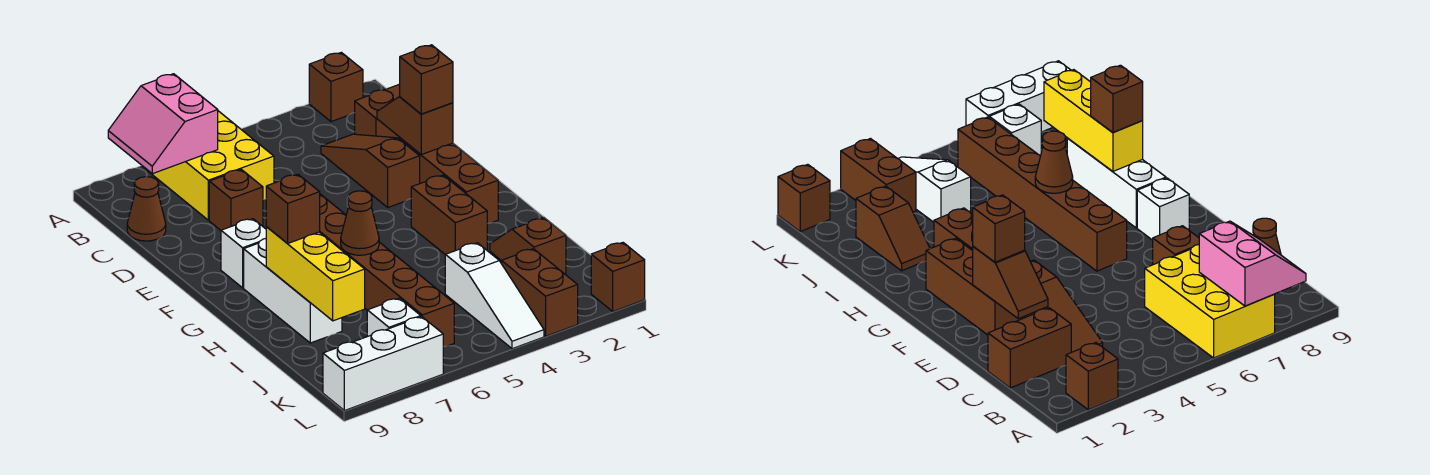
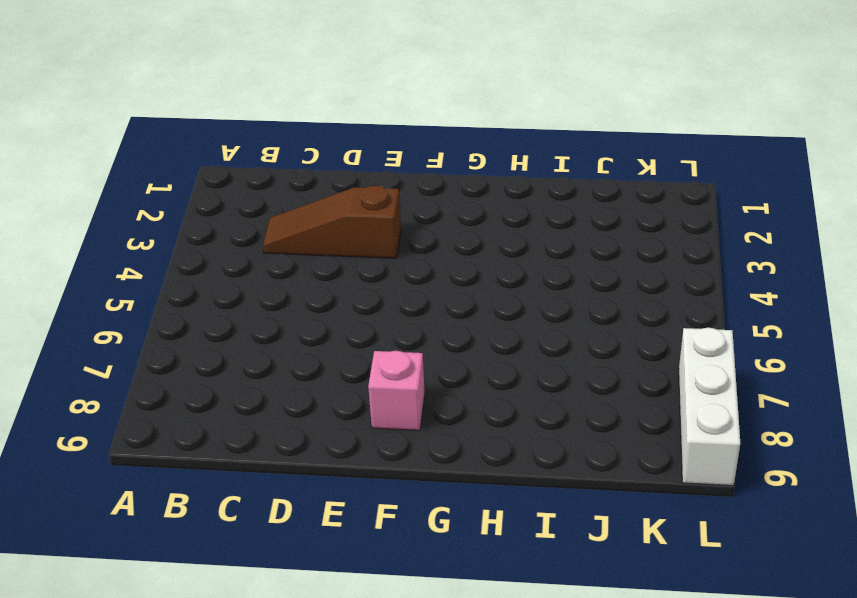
pink brick F8 level 1 -> white brick F8 level 1
none -> brown brick A2 level 1
none -> yellow brick A6:C7 level 1
none -> brown brick C1:C2 level 1

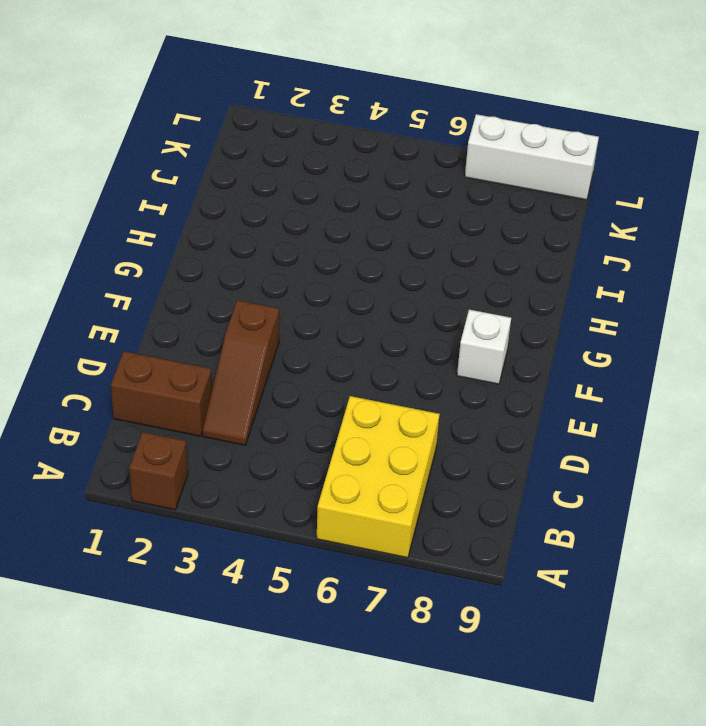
none -> brown cone C9 level 1
none -> brown brick D7 level 1
none -> brown brick E2:G2 level 1

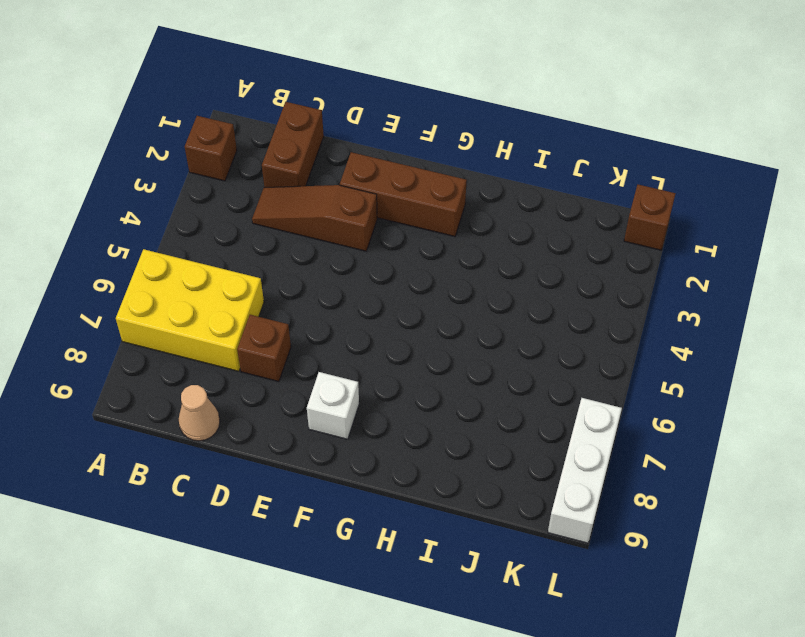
tan cone C9 level 1 -> brown cone C9 level 1
none -> brown brick F6:K6 level 1
none -> brown brick G3:H3 level 1
none -> white brick G8:I8 level 1

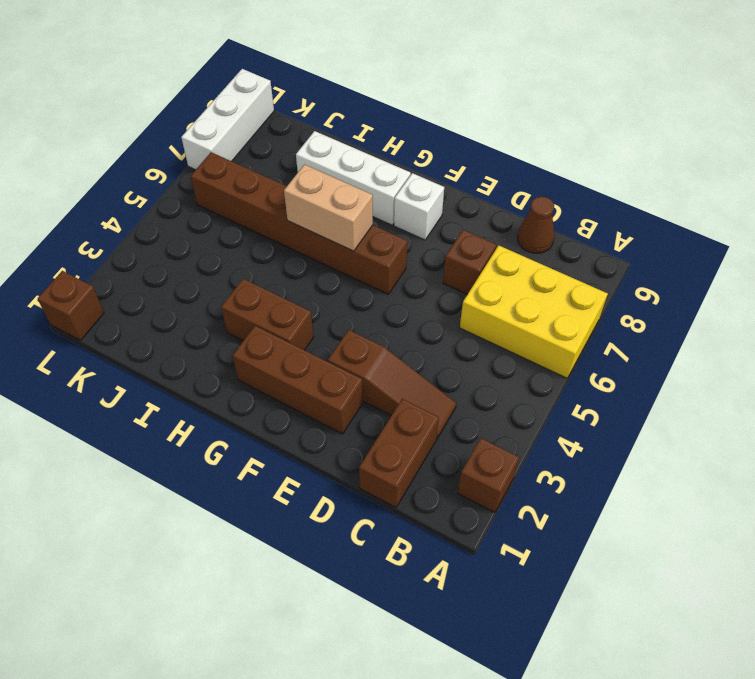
tan brick G6:H6 level 2 -> brown cone H6 level 2
none -> brown slope I2:J2 level 1 top J
none -> white slope J4:L4 level 1 top J
none -> brown brick K3:L3 level 1

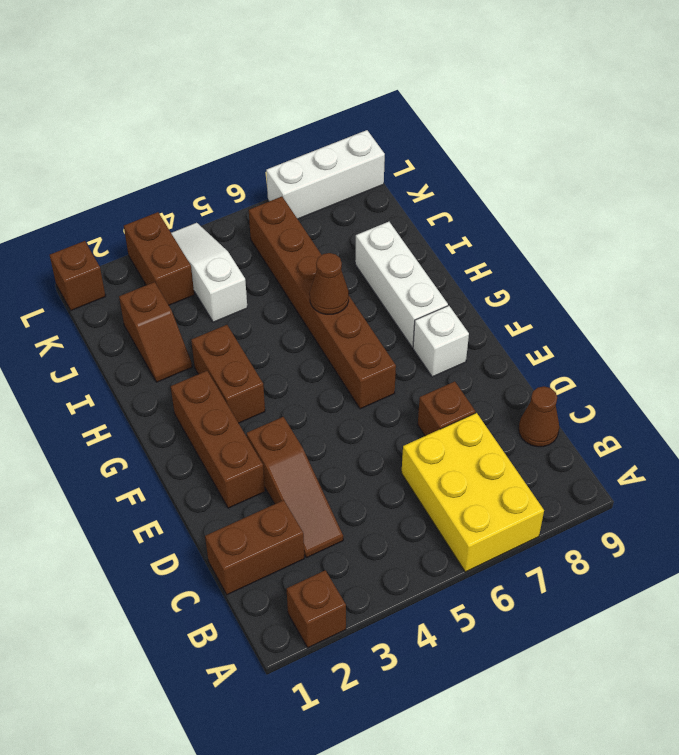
none -> white brick K7 level 1
none -> pink slope A7:B8 level 2 top 7
none -> brown slope D2:E2 level 2 top E

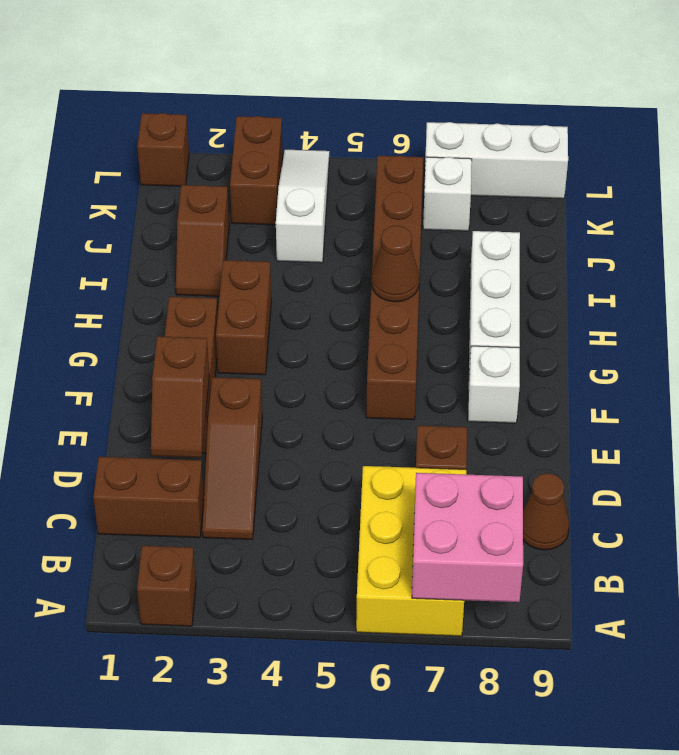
pink brick A7:B8 level 2 -> pink slope A7:B8 level 2 top 7
none -> yellow brick H8:J8 level 2
none -> brown brick E2 level 3
none -> brown brick H8 level 3

